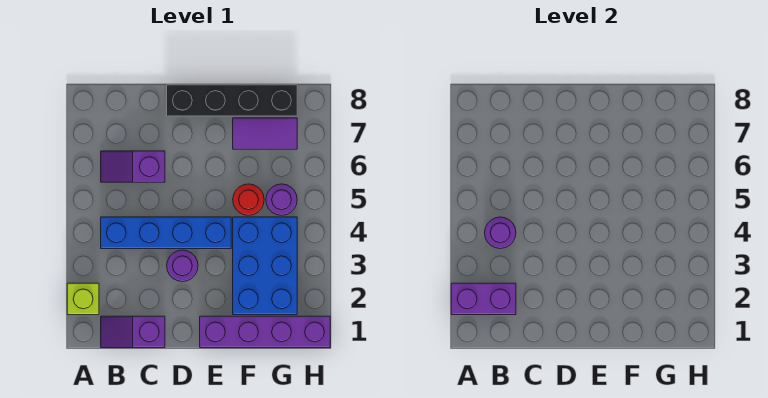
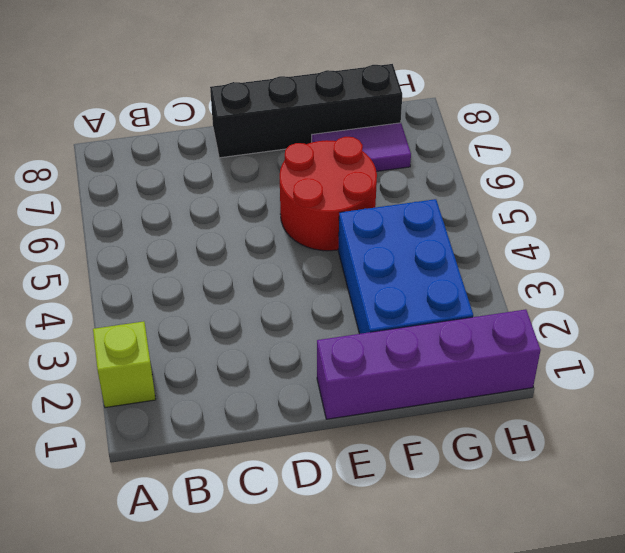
red round brick E5:F6 level 1 -> red round brick F5 level 1
none -> purple slope B1:C1 level 1 top C
none -> blue brick B4:E4 level 1
none -> purple slope B6:C6 level 1 top C

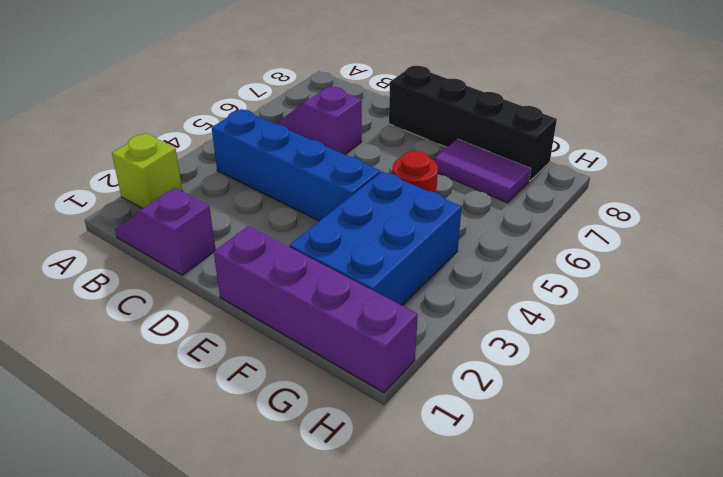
none -> purple round brick D3 level 1
none -> purple round brick G5 level 1
none -> purple brick A2:B2 level 2

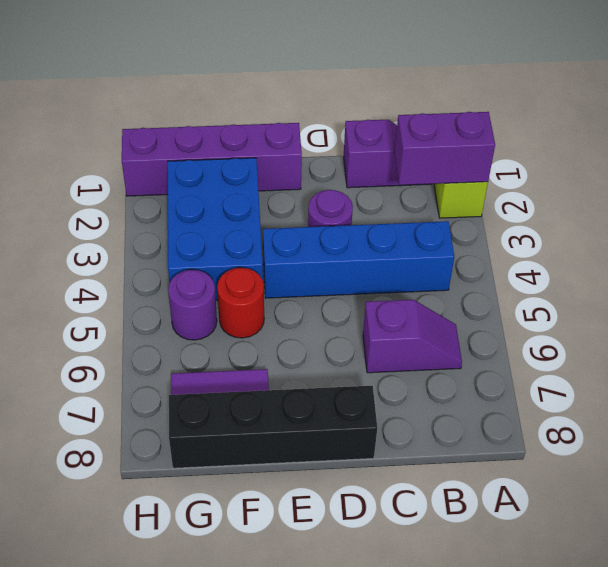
none -> purple round brick B4 level 2

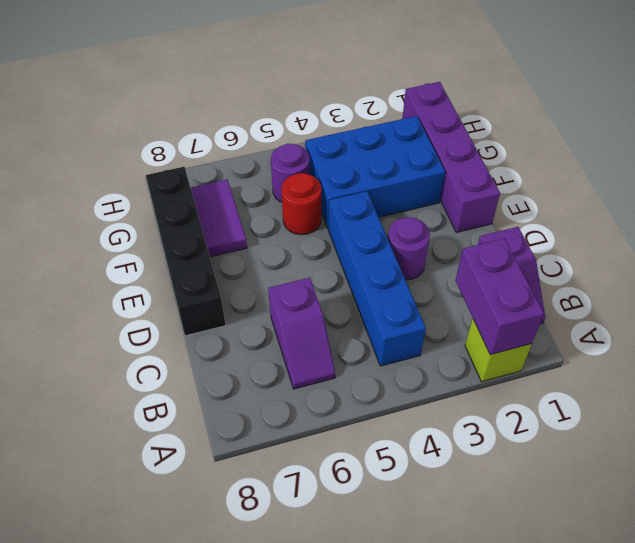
none -> purple round brick B4 level 2

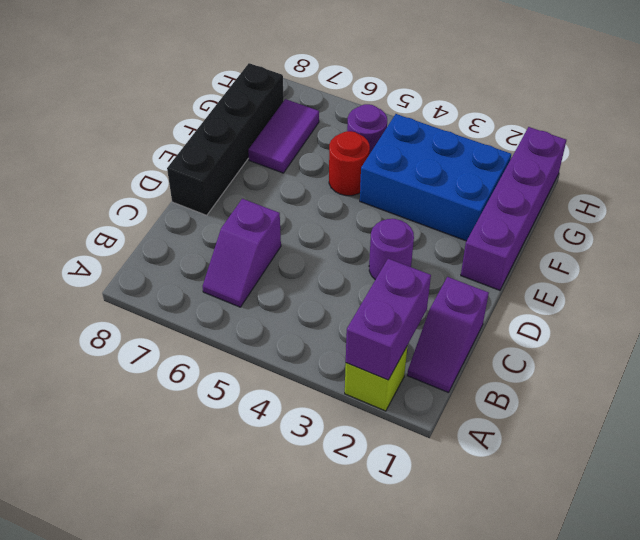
none -> blue brick B4:E4 level 1
none -> purple round brick B4 level 2

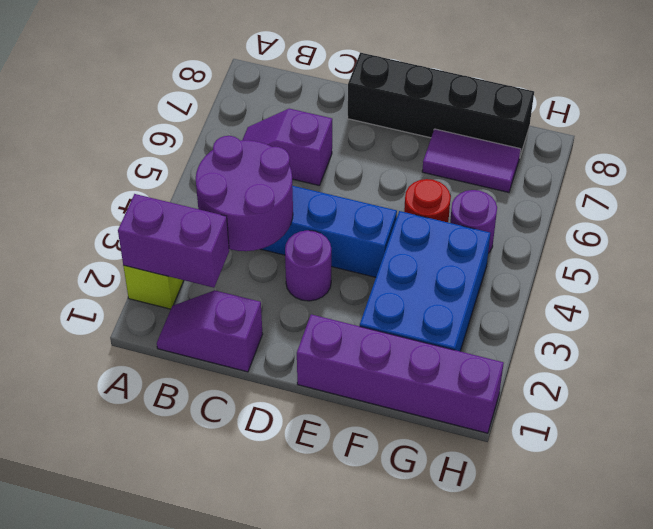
purple round brick B3:C4 level 2 -> purple round brick B4 level 2

